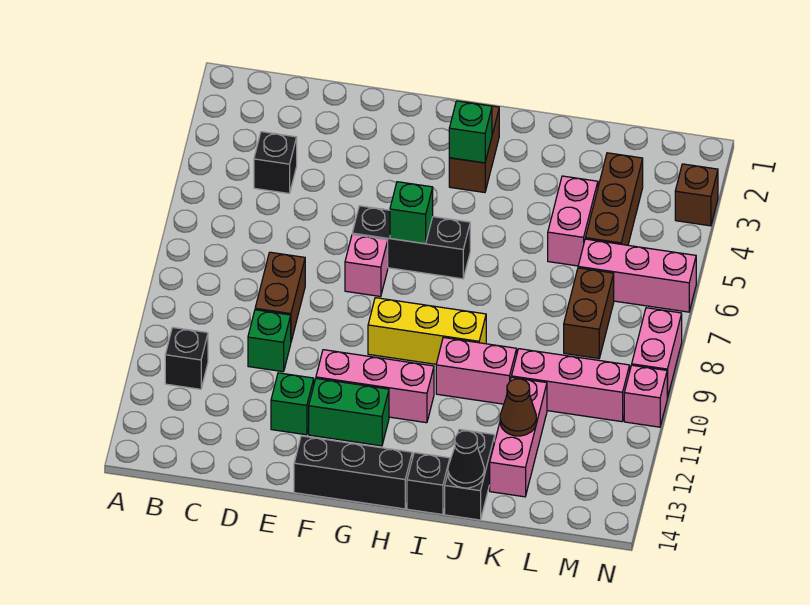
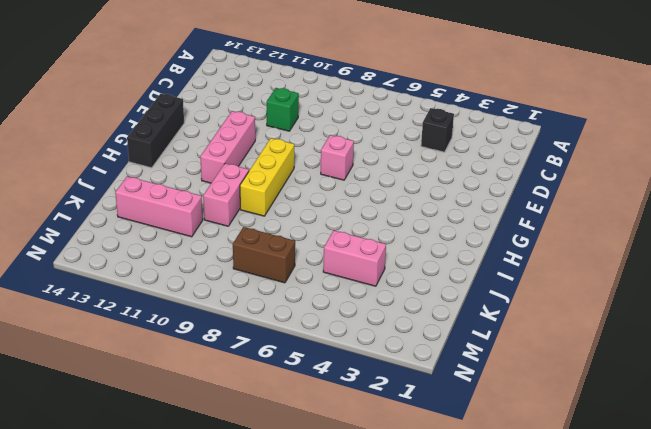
none -> black brick B11 level 1
none -> brown brick D8:D9 level 1
none -> green brick E12 level 1

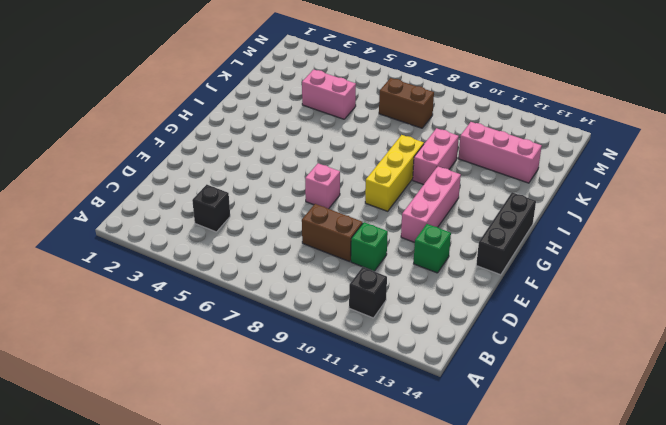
none -> black brick F6:H6 level 1
none -> green brick F12:G12 level 1
none -> brown brick H2:H3 level 1

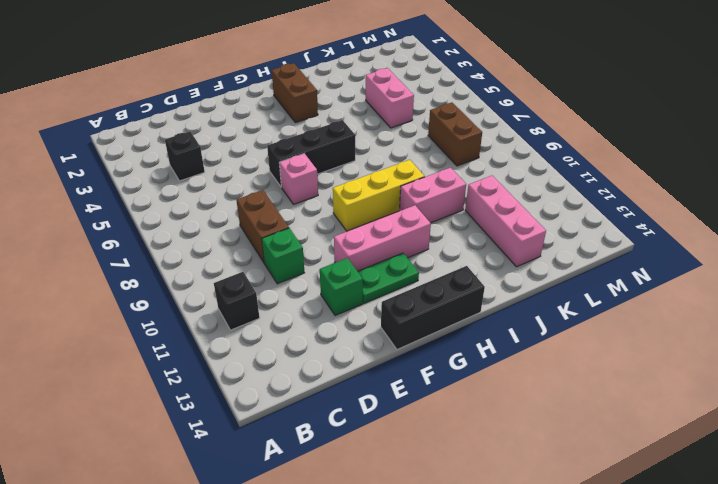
green plate F12:G12 level 1 -> green brick F12:G12 level 1
none -> black brick I14 level 1
none -> black brick J13:J14 level 1
none -> pink brick K10:M10 level 1

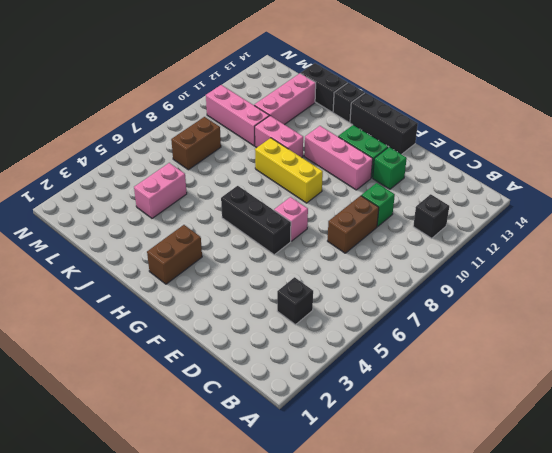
black brick J14:K14 level 1 -> black brick J13:J14 level 1
none -> brown brick L3:L5 level 1
none -> pink brick L6:N6 level 1
none -> brown brick N3 level 1

